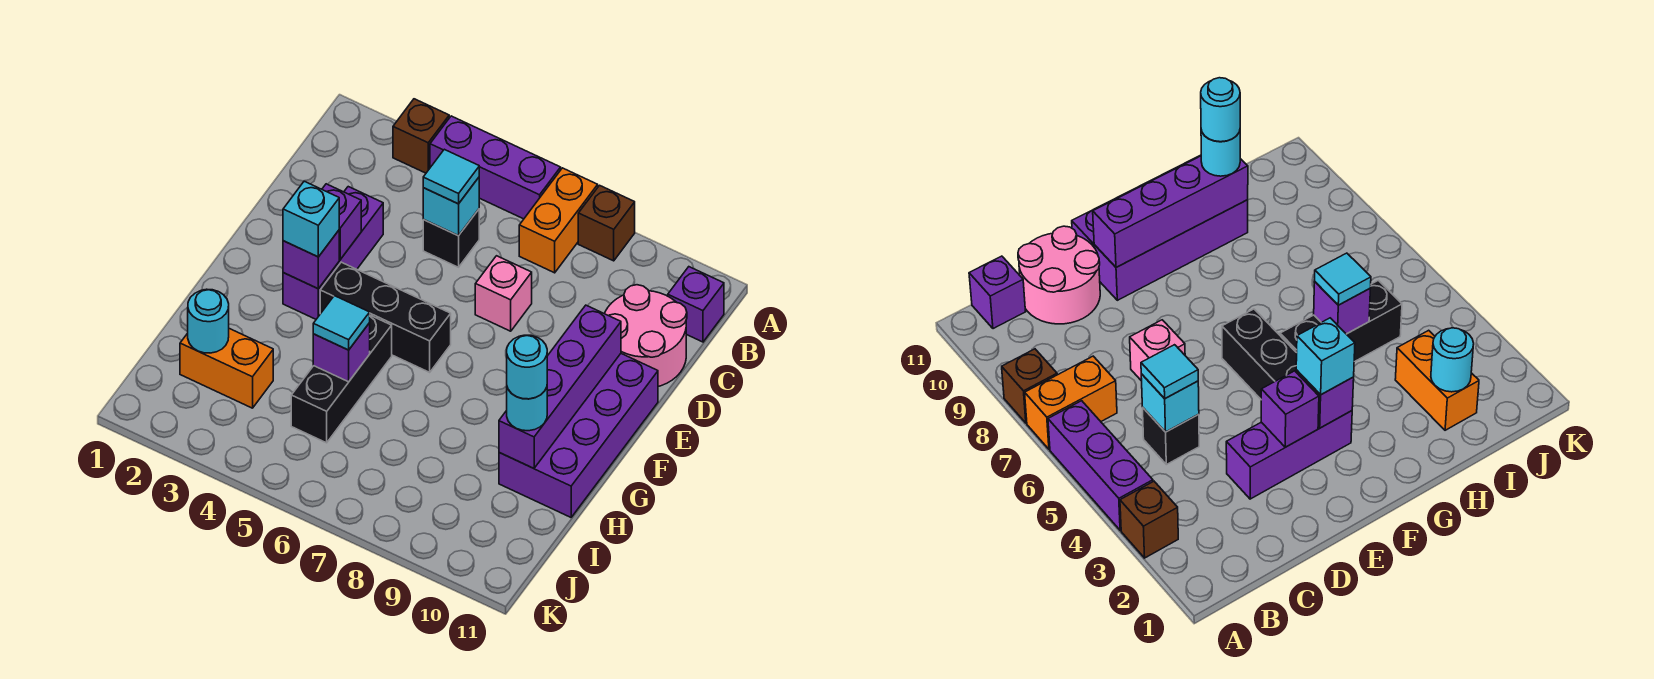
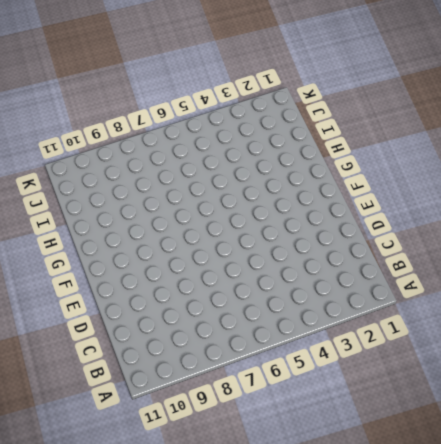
none -> brown brick A3 level 1
none -> purple brick A4:A6 level 1
none -> orange brick A7:B7 level 1

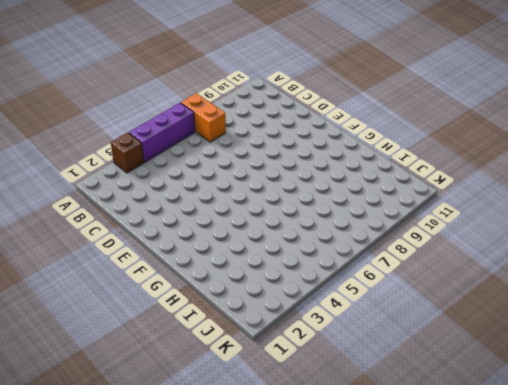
none -> brown brick A8 level 1
none -> purple brick B11 level 1
none -> black brick C5 level 1

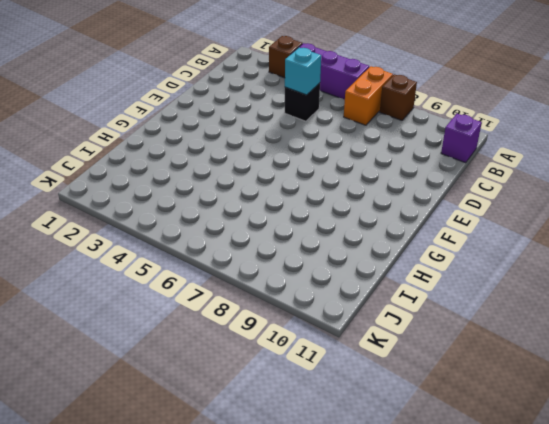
none -> pink round brick C10:D11 level 1
none -> purple brick D3:F3 level 1
none -> pink brick D7 level 1

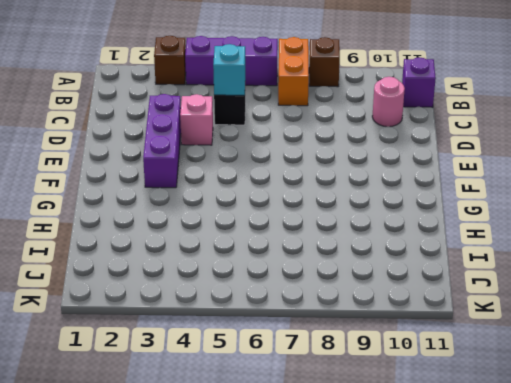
pink round brick C10 level 1 -> pink round brick C10:D11 level 1
pink brick D4 level 1 -> pink brick D7 level 1
none -> purple brick E10:H11 level 1
none -> black brick F4:F6 level 1
none -> black brick G5:I5 level 1

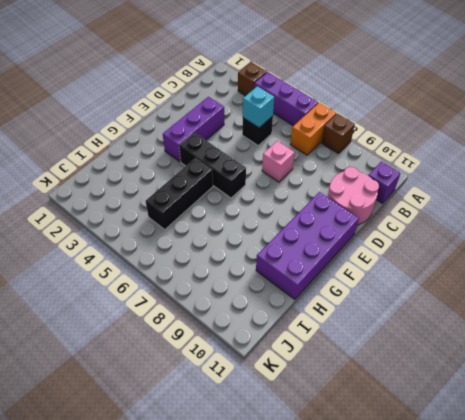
none -> orange brick I2:I3 level 1
none -> purple brick E3 level 2
none -> purple brick E10:H10 level 2

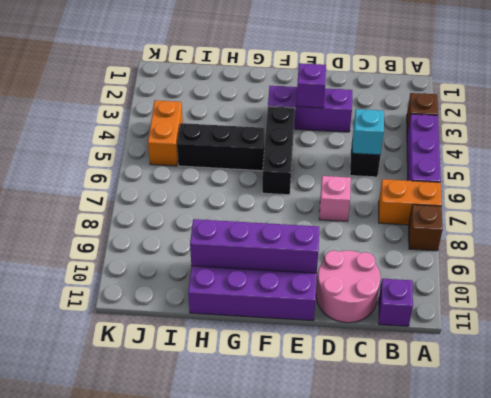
orange brick J4:J5 level 1 -> orange brick I2:I3 level 1
none -> purple brick F3 level 2
none -> purple brick H5 level 2
none -> cyan round brick I2 level 2

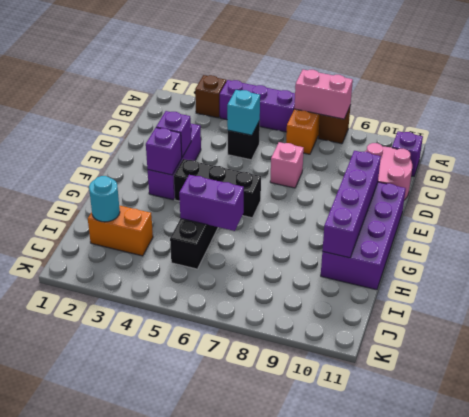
pink brick A7:A8 level 2 -> none
purple brick H5:H6 level 2 -> purple brick H5 level 2
none -> cyan tile C5 level 3
none -> cyan brick F3 level 3
none -> cyan tile H5 level 3

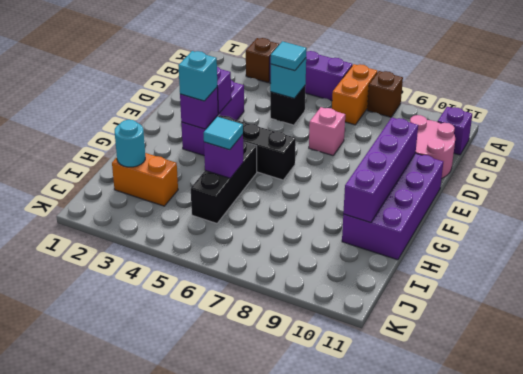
none -> cyan round brick H10 level 3
none -> cyan round brick H10 level 4

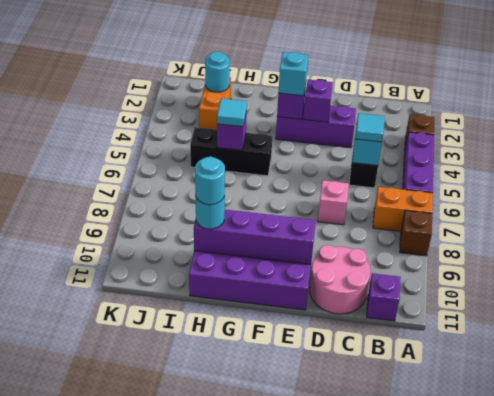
none -> black brick F4:F6 level 1

